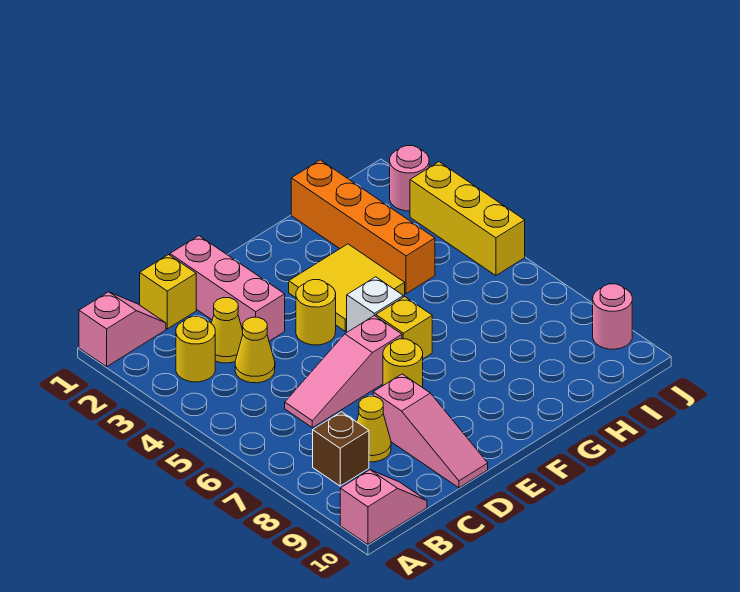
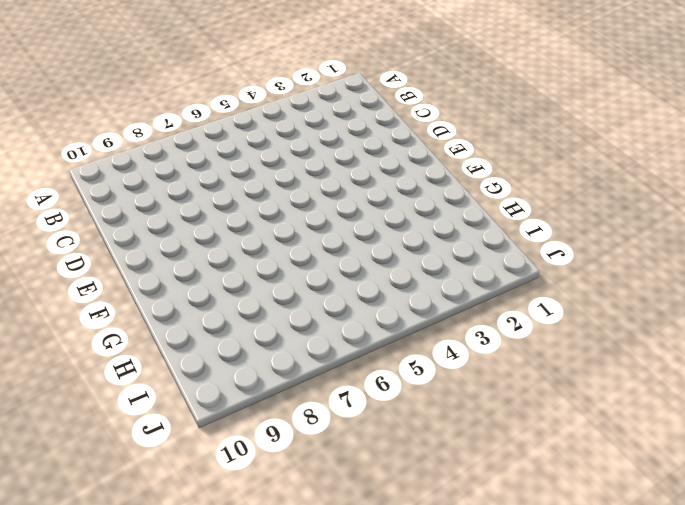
none -> pink slope A1:B1 level 1 top A
none -> pink slope A10:B10 level 1 top A
none -> yellow round brick B3 level 1

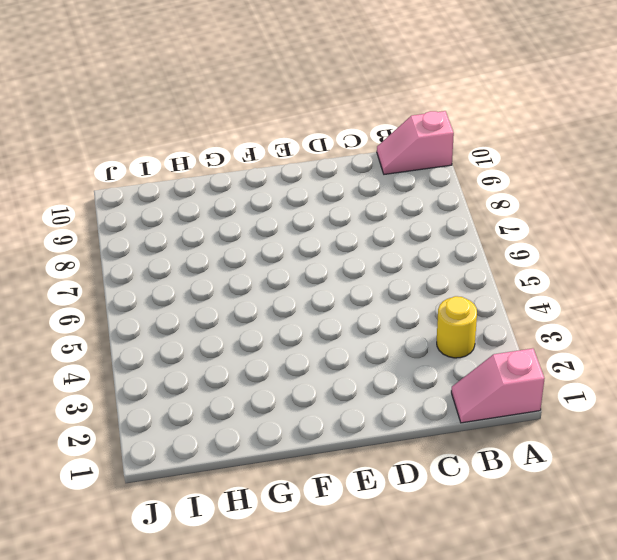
none -> brown brick B8 level 1
none -> yellow brick C1 level 1
none -> yellow cone C3 level 1

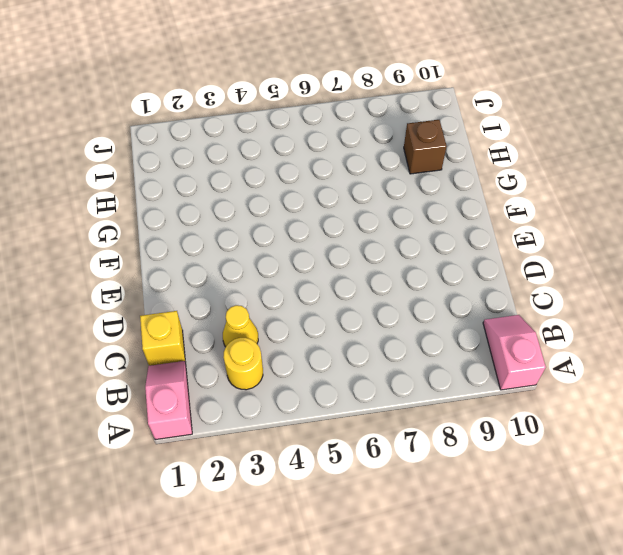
brown brick H9 level 1 -> brown brick B8 level 1
none -> yellow cone C4 level 1
none -> pink slope C6:E6 level 1 top E
none -> yellow cone C8 level 1

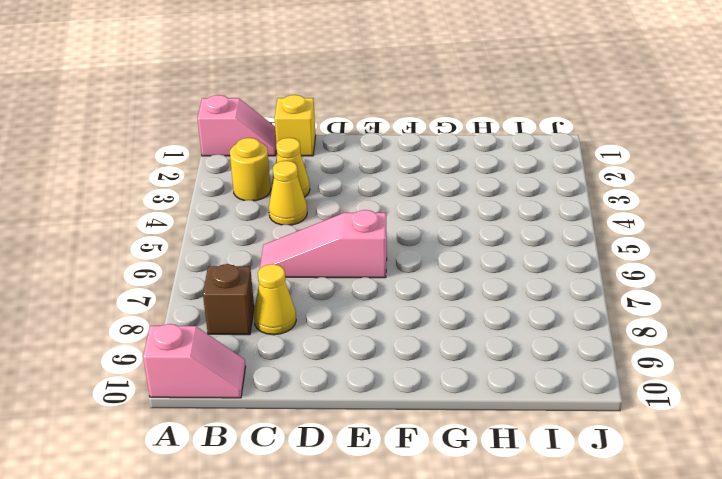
none -> pink brick D1:D3 level 1
none -> pink slope D8:D10 level 1 top 8
none -> yellow round brick E4 level 1

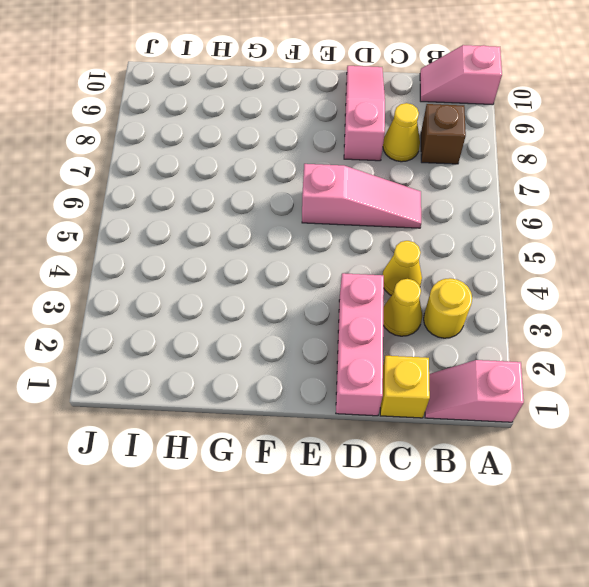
none -> yellow round brick E4 level 1
none -> yellow round brick E7 level 1
none -> yellow tile F3:G4 level 1

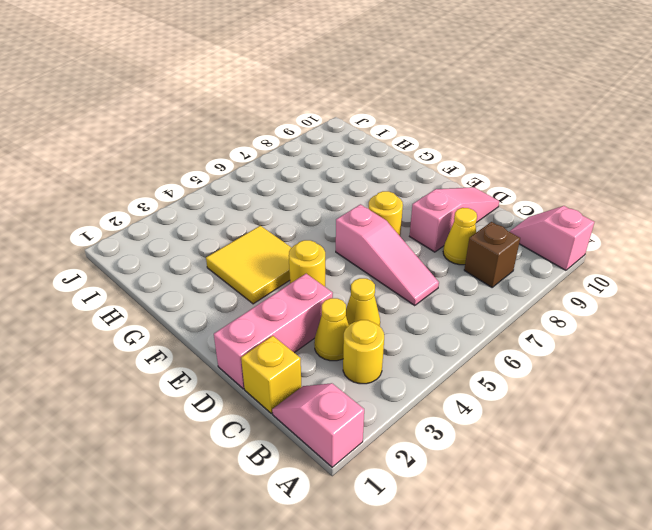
none -> white brick F5 level 1
none -> yellow brick F6 level 1
none -> orange brick H1:H4 level 1

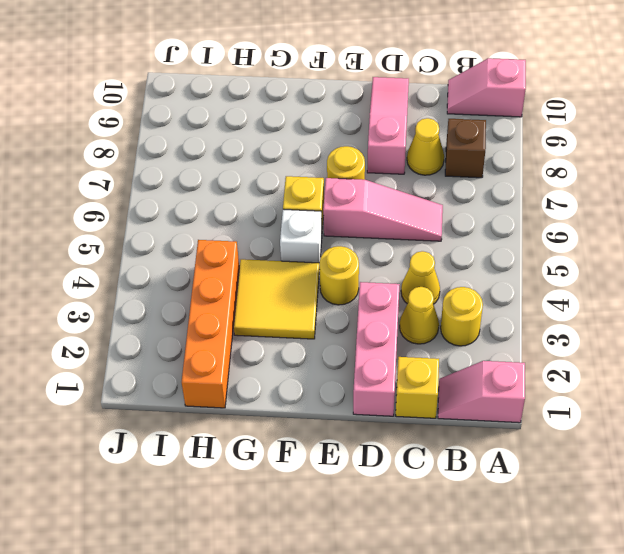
none -> pink round brick J2 level 1
none -> yellow brick J3:J5 level 1
none -> pink round brick J9 level 1

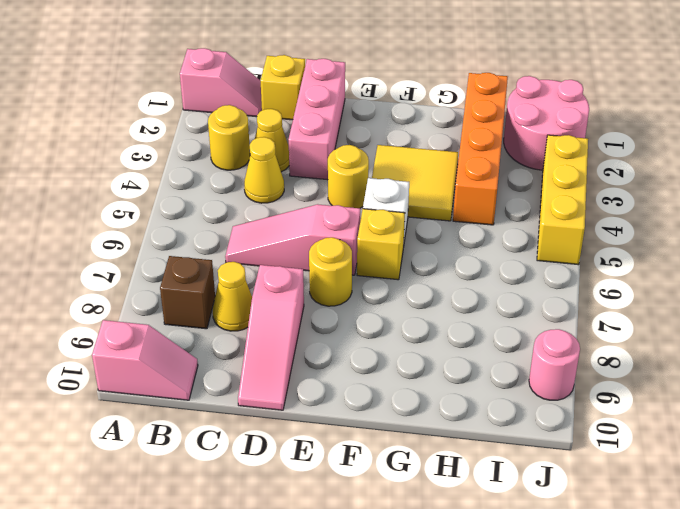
pink round brick I1:J2 level 1 -> pink round brick J2 level 1

